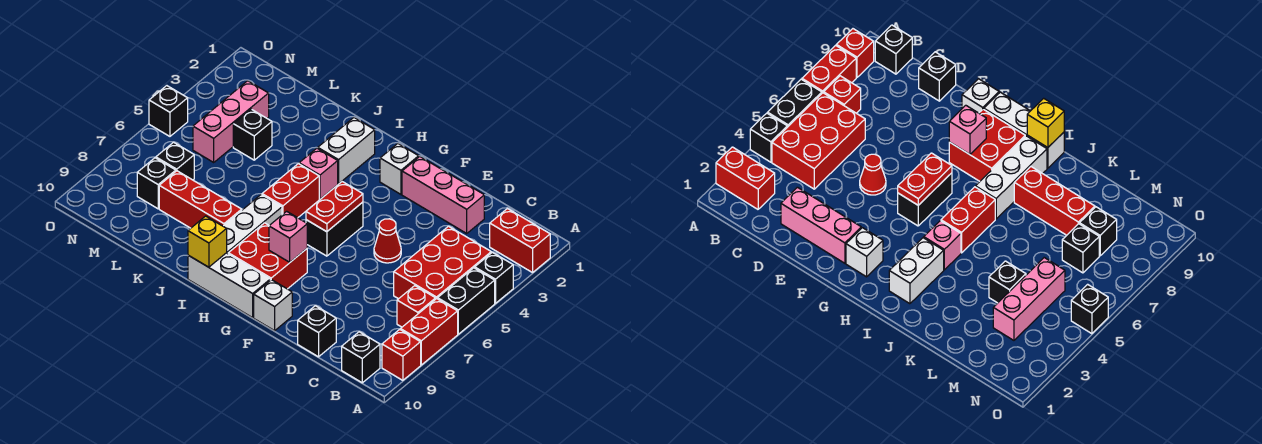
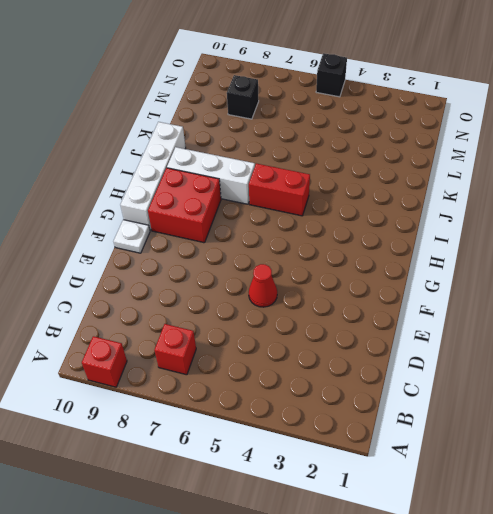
white plate F10 level 1 -> white brick F10 level 1
white brick G10:J10 level 1 -> white brick G10:I10 level 1
none -> red brick A2:B2 level 1
none -> black brick A4 level 1
none -> black brick A5:A6 level 1

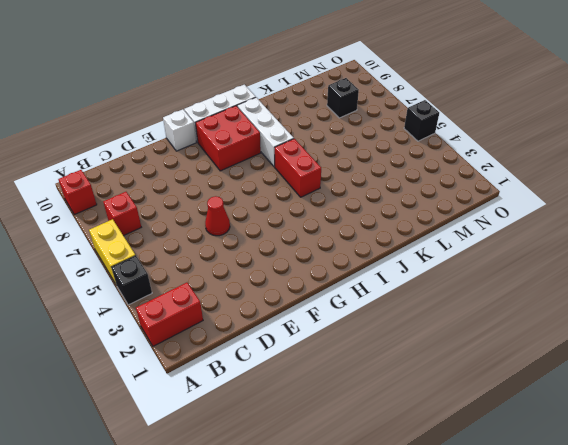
yellow brick A5:A6 level 1 -> black brick A5:A6 level 1
none -> red brick A7:A8 level 1
none -> red brick B4:C6 level 1
none -> black brick B10 level 1

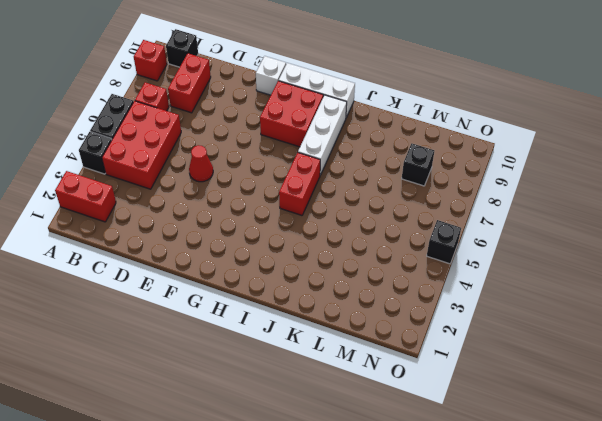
red brick C8:C9 level 1 -> red brick A7:A8 level 1
none -> pink brick D2:F2 level 1
none -> black brick D10 level 1
none -> white brick G2 level 1

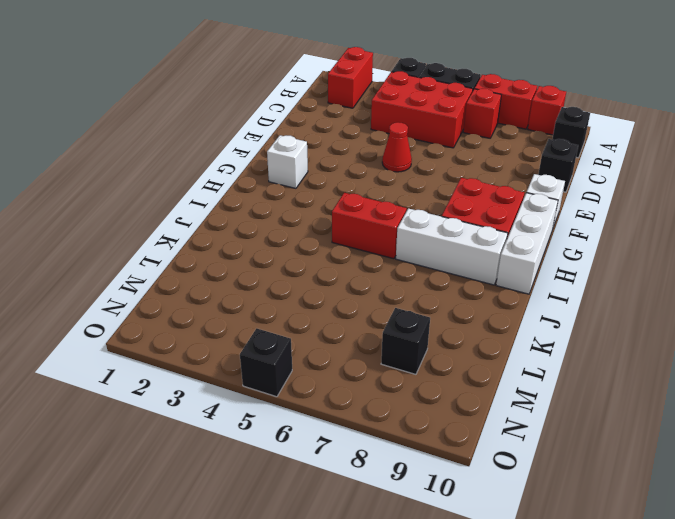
none -> pink brick D2:F2 level 1
none -> black brick G5:G6 level 1
none -> white brick I2:I3 level 1

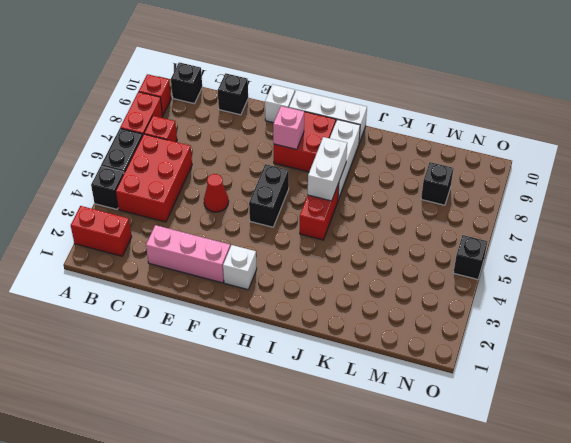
white brick I6:I7 level 2 -> white brick I2:I3 level 1
none -> pink brick I4 level 1
none -> red brick J8:L8 level 1
none -> black brick L4 level 1

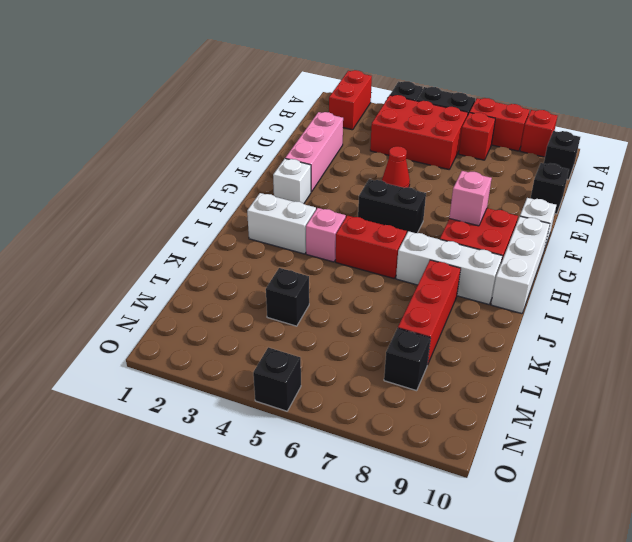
none -> pink brick M3:M5 level 1
none -> black brick M7 level 1
none -> red plate G5:G6 level 2

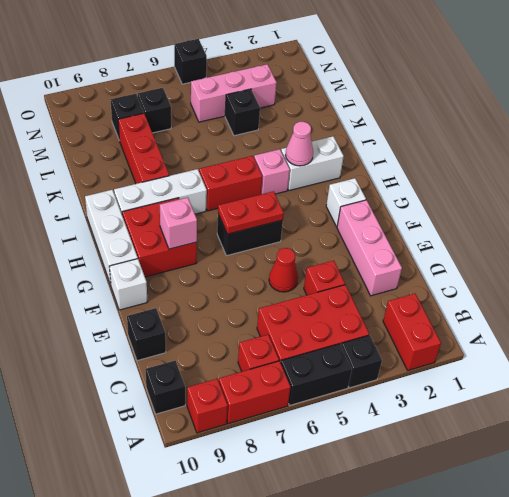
red brick D4 level 1 -> none
pink cone I3 level 2 -> none
none -> yellow brick I10 level 2

